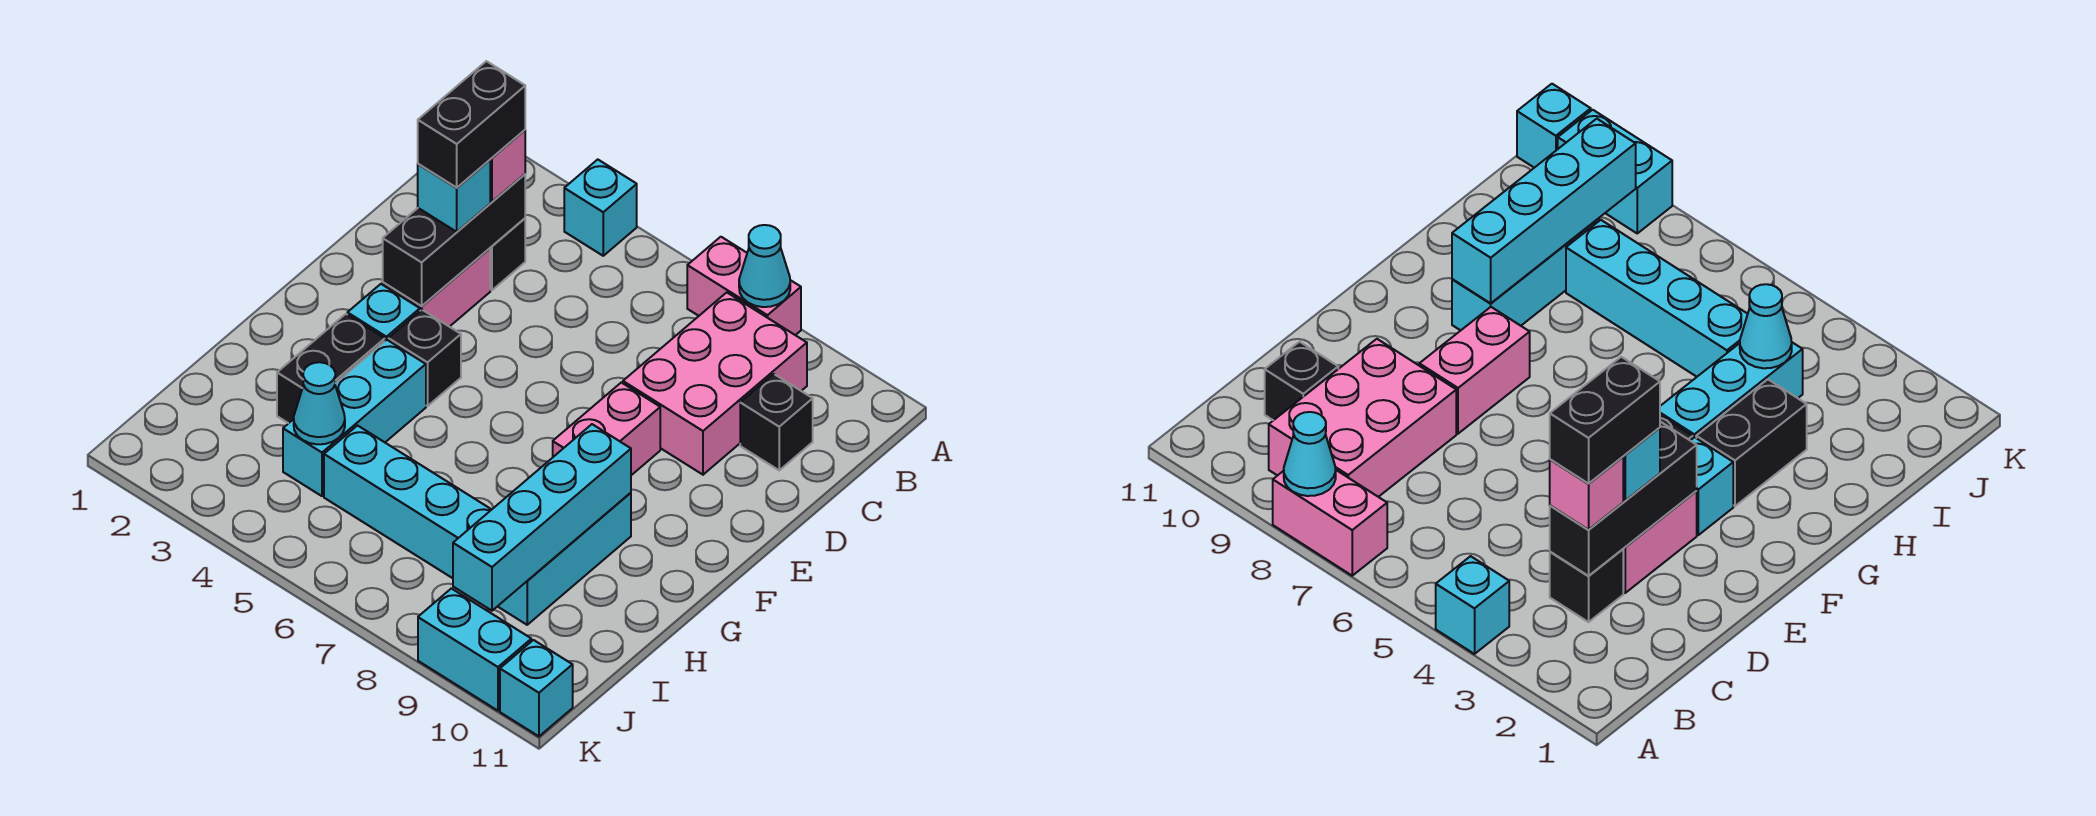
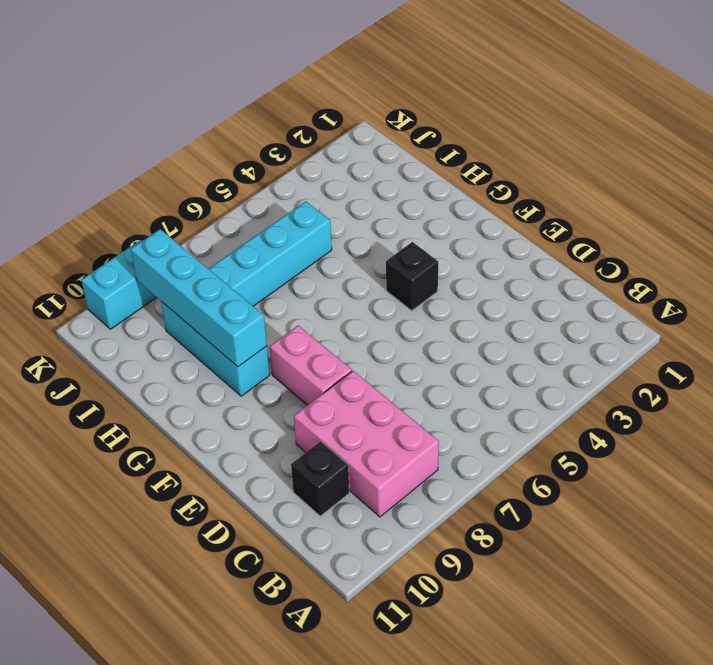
none -> cyan brick A4 level 1
none -> pink brick A7:A8 level 1
none -> black brick C3 level 1

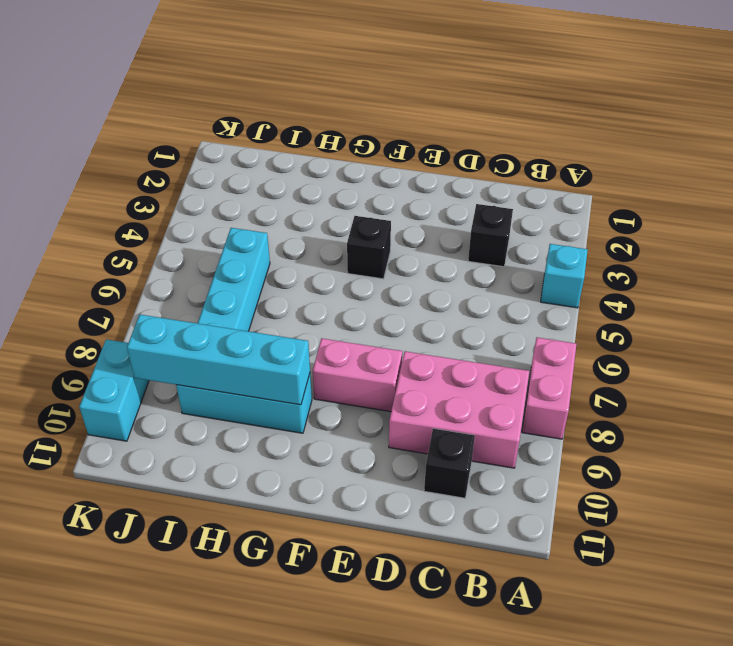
none -> pink brick D3:E3 level 1
none -> cyan brick F3 level 1
none -> black brick G3:H3 level 1

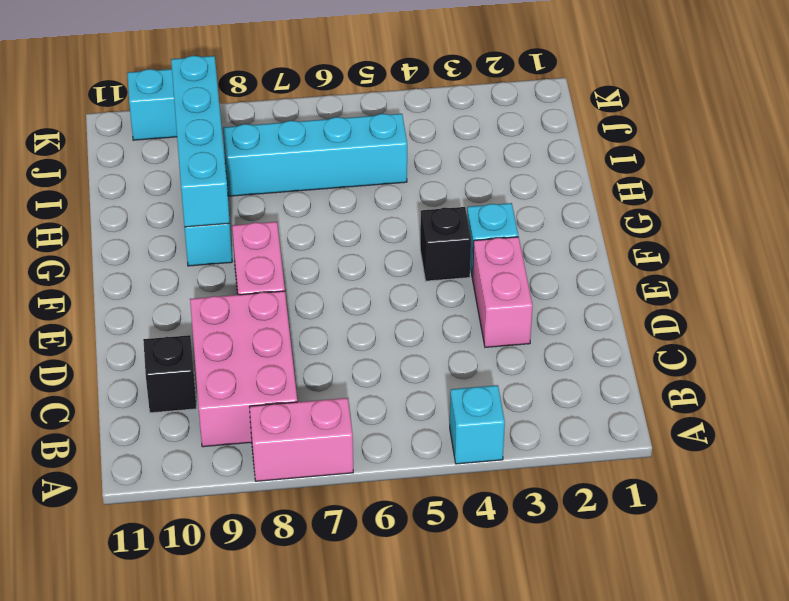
none -> black brick C3 level 1
none -> black brick G3:H3 level 1
none -> cyan brick G4:I4 level 1

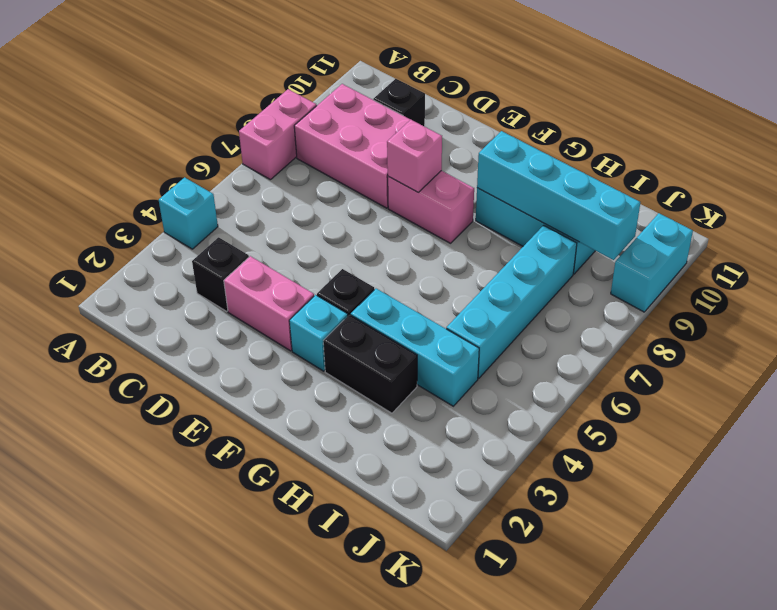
pink brick E8 level 2 -> pink brick C3 level 3
none -> cyan brick K11 level 1
none -> cyan cone A8 level 2
none -> black brick C3:E3 level 2

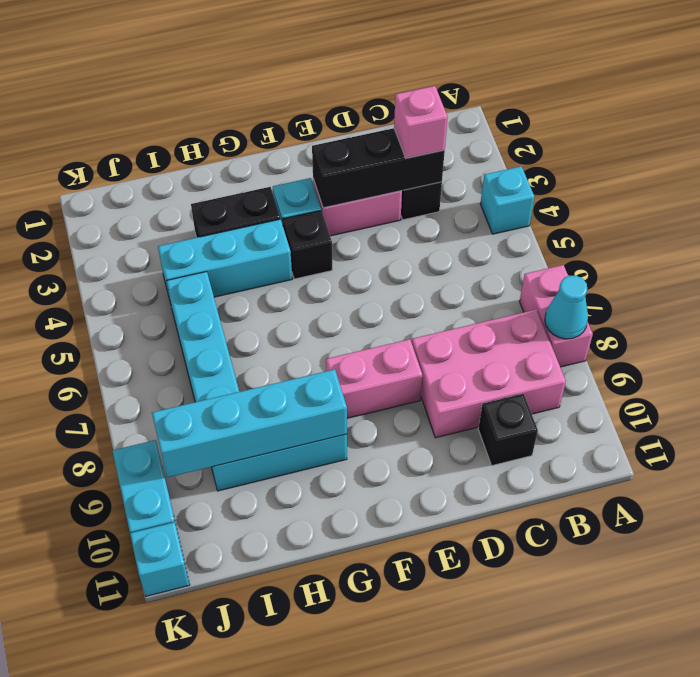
none -> cyan cone I4 level 2
none -> cyan brick D3 level 3
none -> black brick C3:D3 level 4

